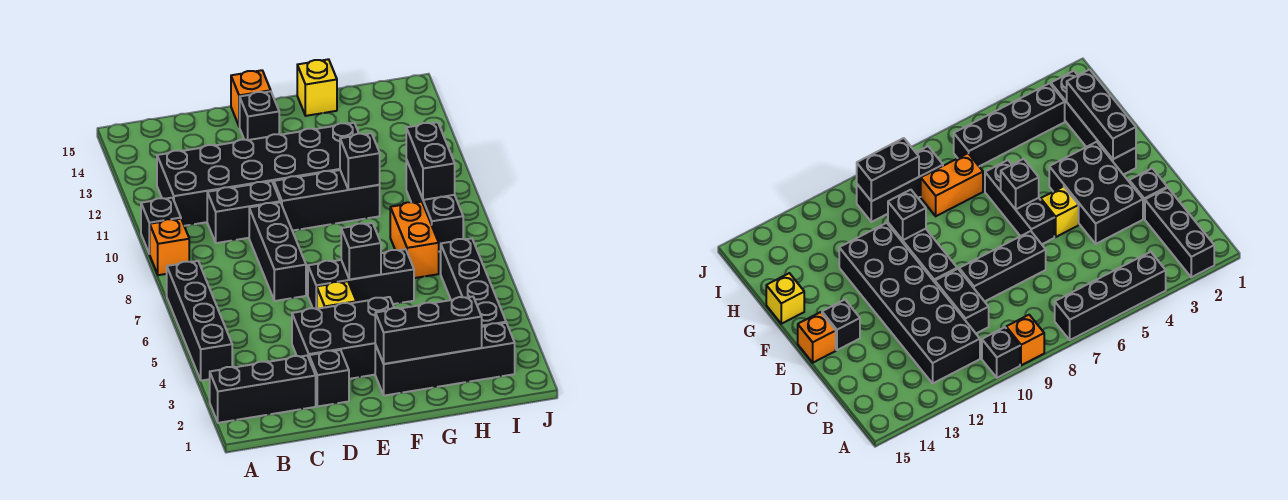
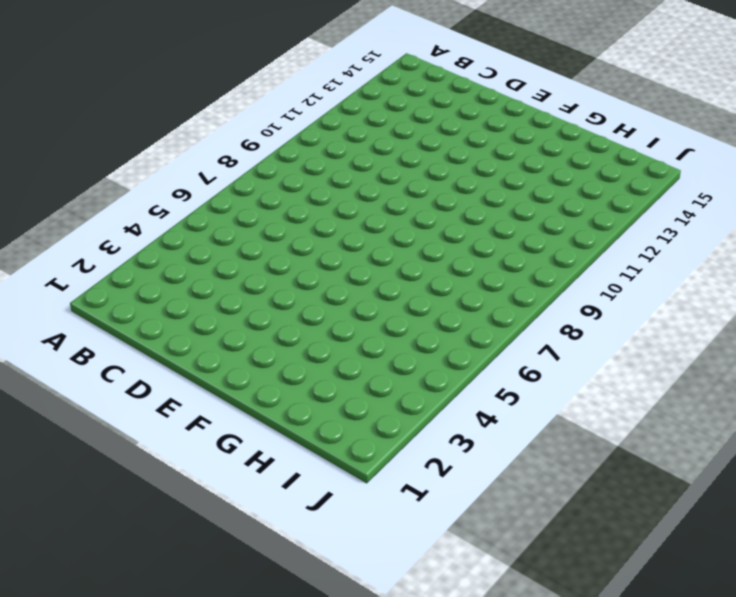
none -> black brick A2:C2 level 1
none -> black brick A4:A7 level 1
none -> orange brick A9 level 1

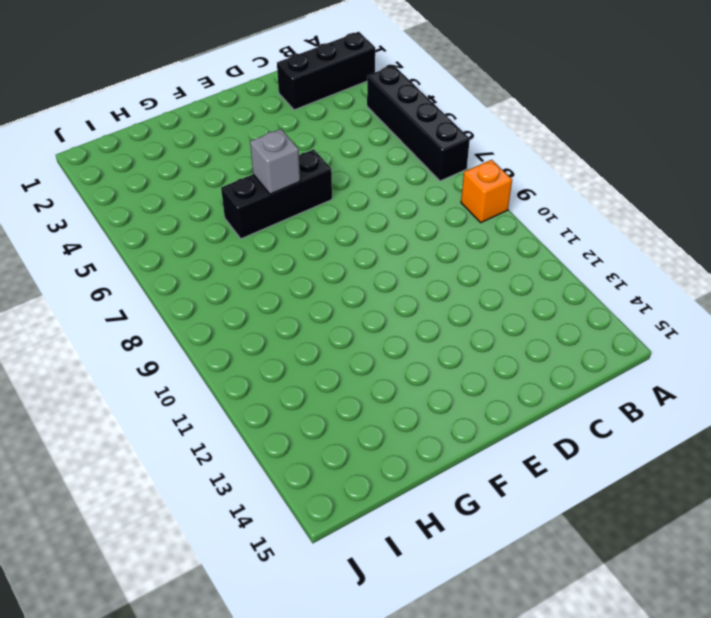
grey brick F6 level 2 -> black brick F6 level 2
none -> black brick A10 level 1
none -> black brick B11:G12 level 1
none -> black brick C10:D10 level 1

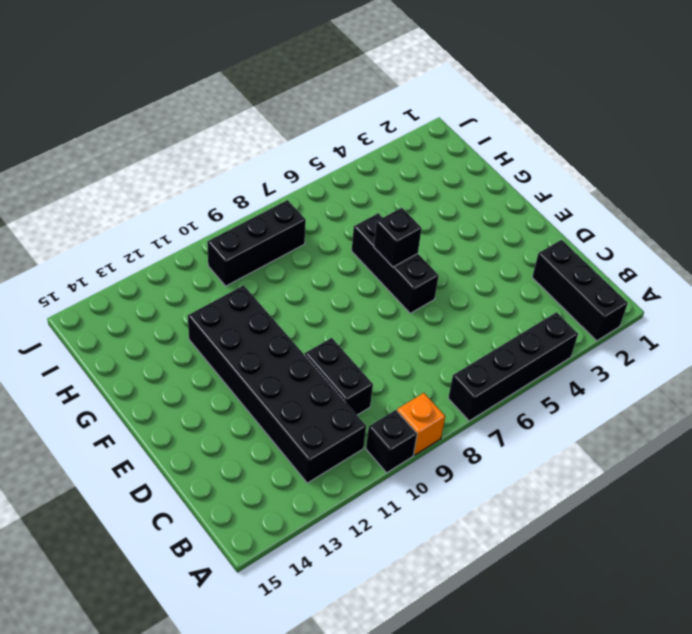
none -> black brick D2 level 1
none -> black brick D3:F4 level 1
none -> black brick D7:D9 level 1

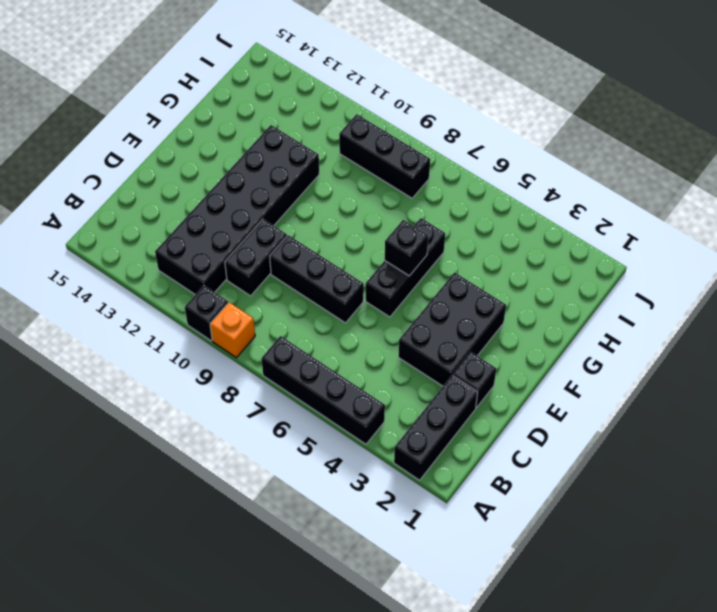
none -> yellow brick E5 level 1
none -> black brick E10:G10 level 1
none -> black brick E14 level 1

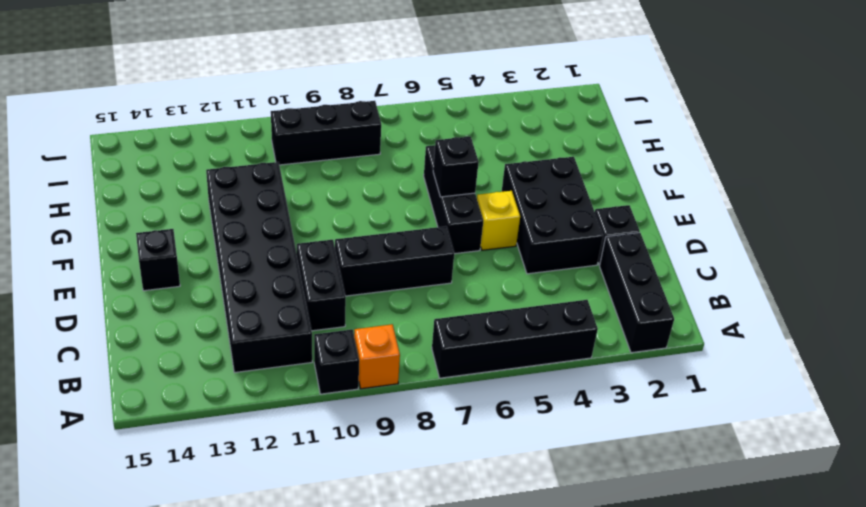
none -> black brick E10:G10 level 1
none -> orange brick E15 level 1
none -> black brick F2:I2 level 1

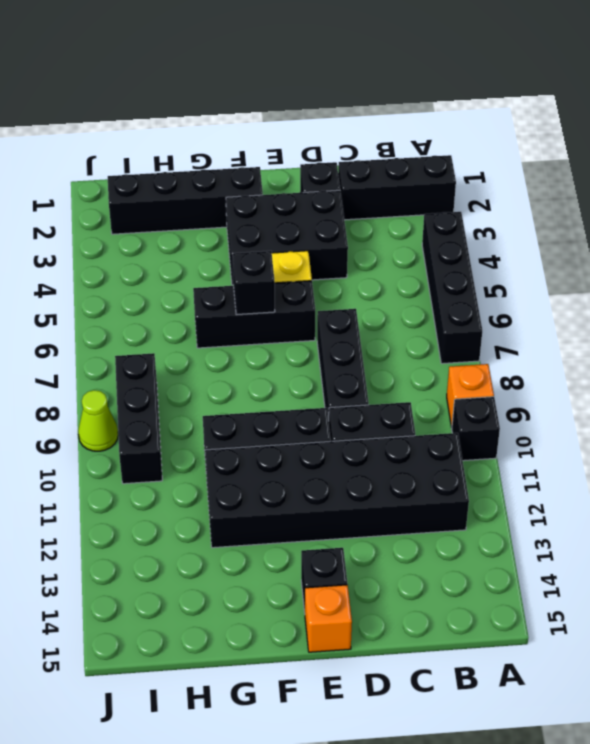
lime cone J9 level 1 -> none
none -> yellow brick G15 level 1
none -> orange brick H7:H8 level 1
none -> black brick I3:I6 level 1

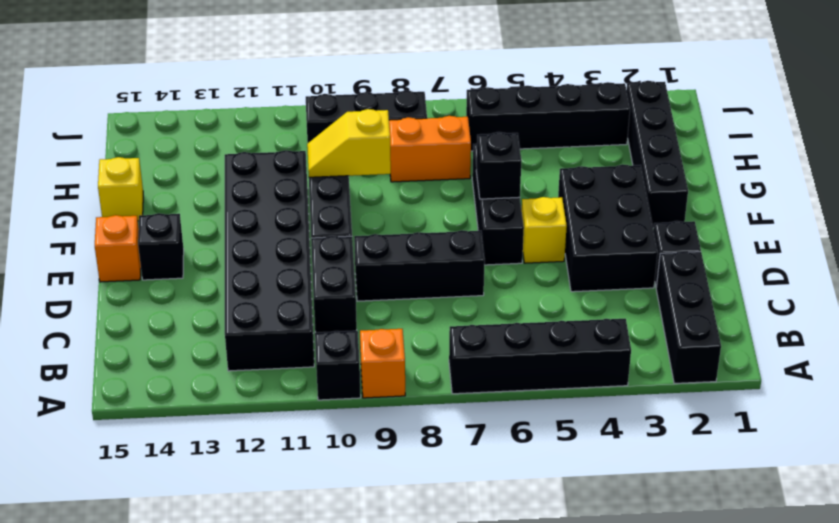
yellow slope G9:G10 level 2 top 9 -> black brick G10 level 2
none -> black brick F2:H2 level 2
none -> black brick I9:I10 level 2

